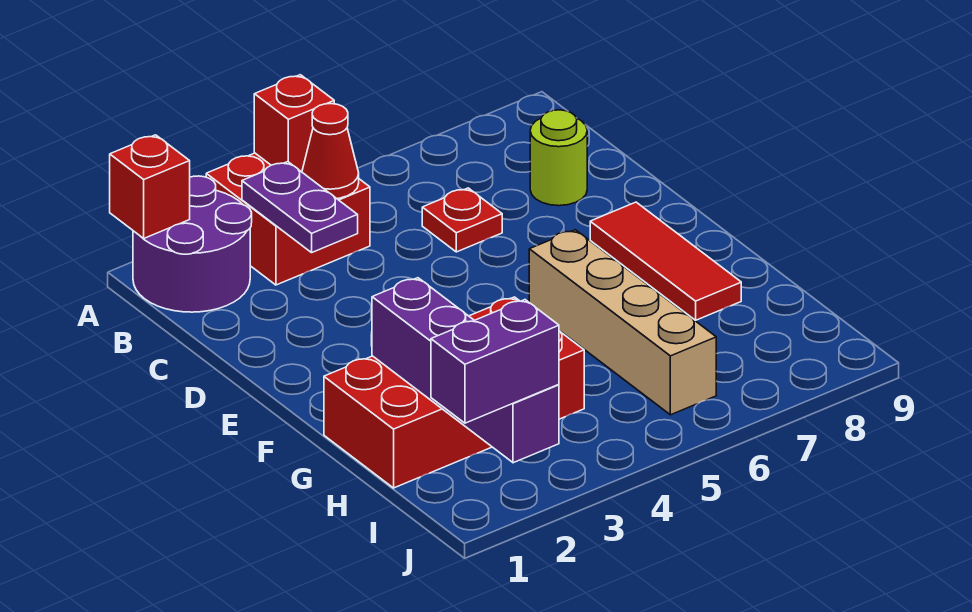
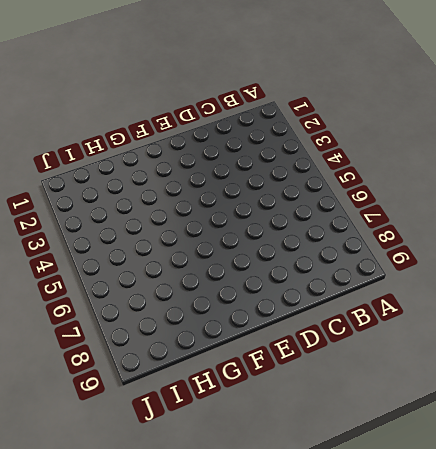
none -> purple round brick A1:B2 level 1
none -> red brick A3:B4 level 1
none -> red plate C6 level 1

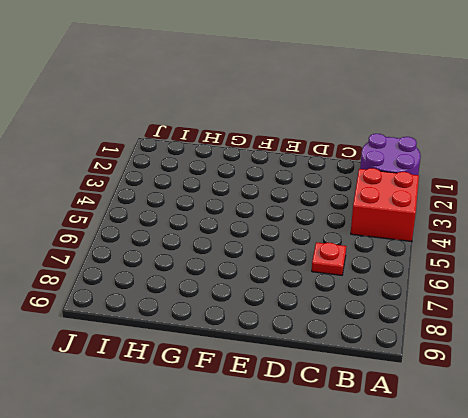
none -> lime round brick C8 level 1
none -> red tile E8:G8 level 1
none -> tan brick F6:I6 level 1

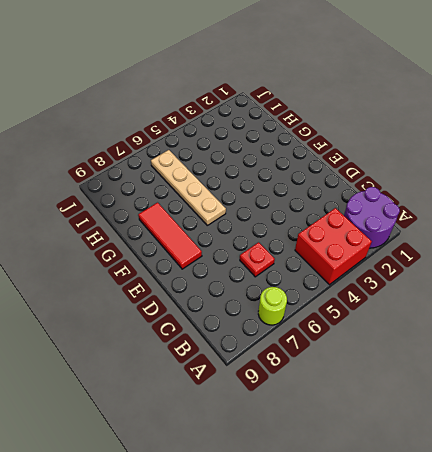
lime round brick A7 level 1 -> lime round brick C8 level 1
tan plate F6:I6 level 1 -> tan brick F6:I6 level 1
none -> red brick G1:H4 level 1
none -> red brick A1 level 2
none -> red brick A4 level 2

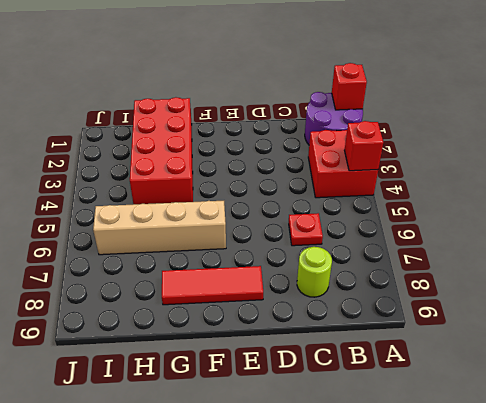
none -> purple plate B3:C3 level 2
none -> red cone B4 level 2
none -> purple brick G2:J2 level 2

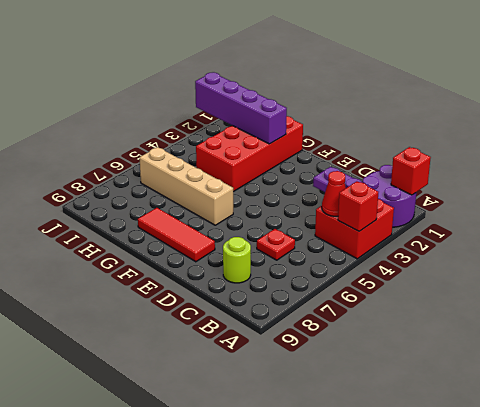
none -> purple brick J1:J2 level 3

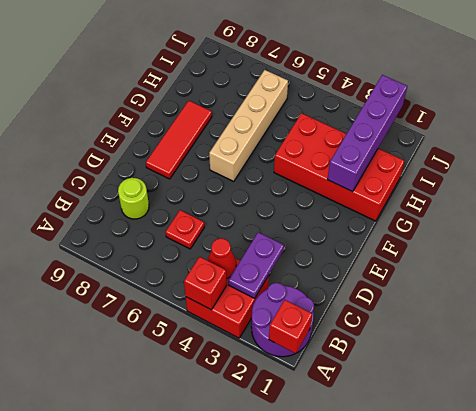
none -> purple brick J1:J2 level 3

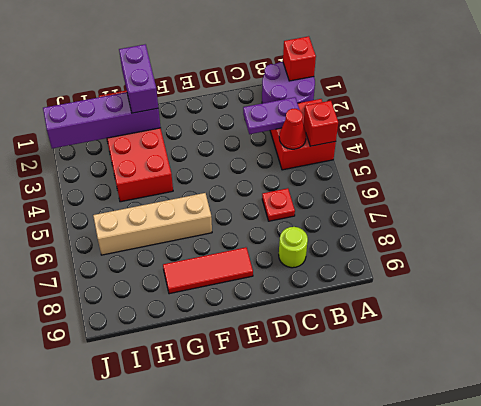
purple brick G1:G2 level 3 -> purple brick J1:J2 level 3

